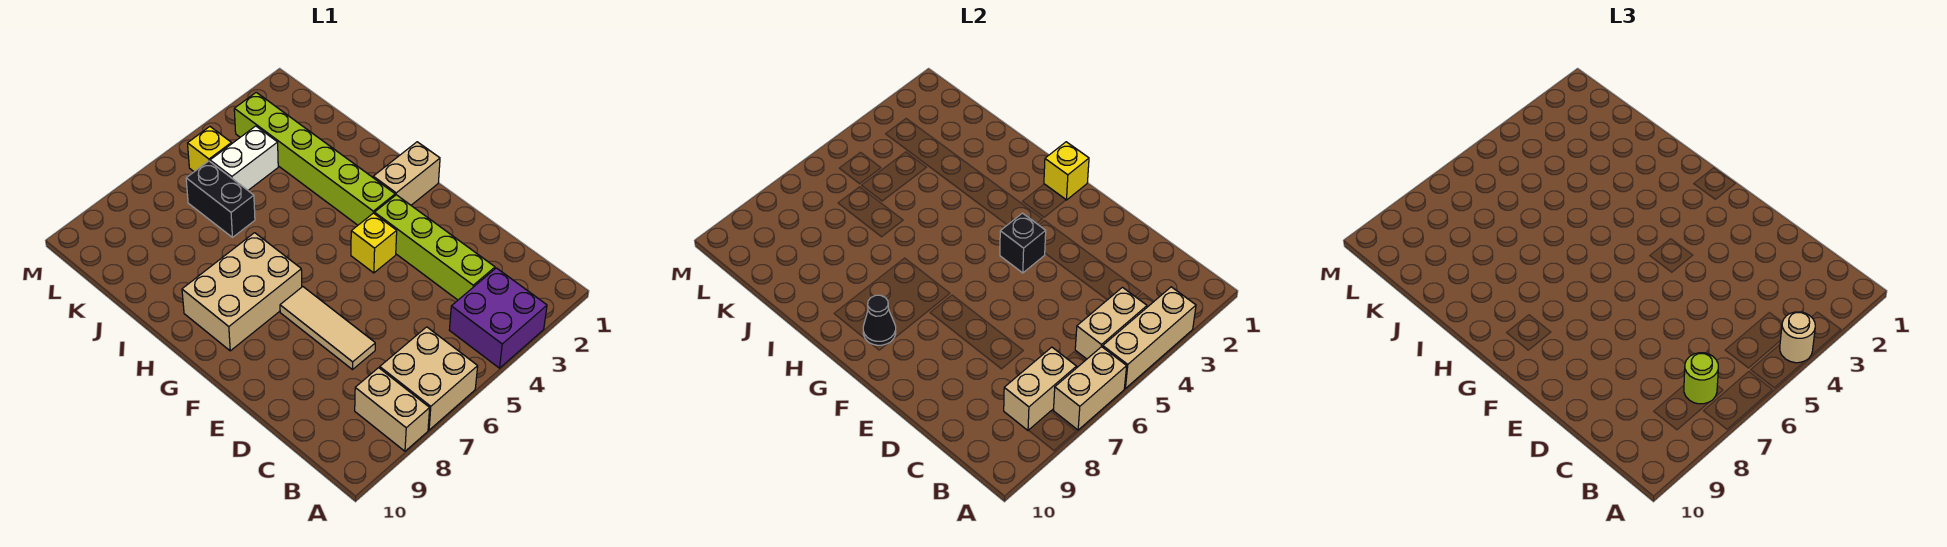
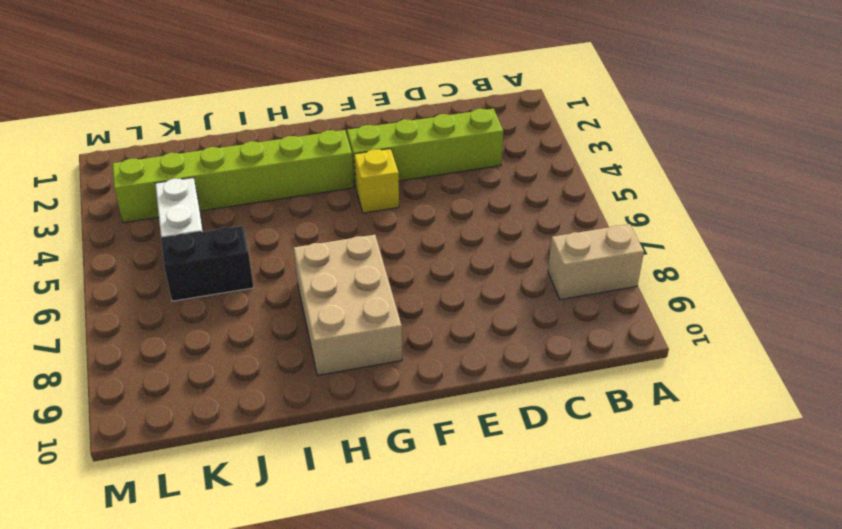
none -> purple brick A3:B4 level 1
none -> tan brick A6:B7 level 1
none -> tan tile D7:F7 level 1

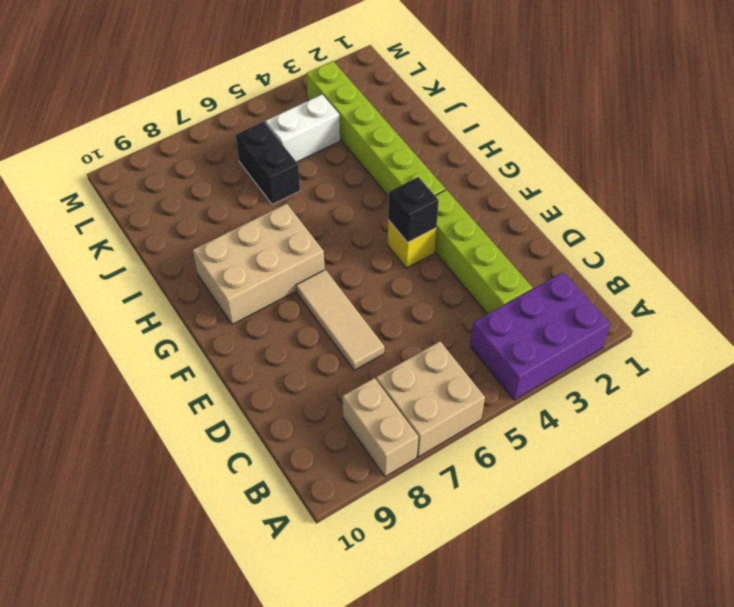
purple brick A2:B4 level 1 -> purple brick A3:B4 level 1
none -> tan brick G1:G2 level 1
none -> yellow brick L5 level 1
none -> tan brick A3:A5 level 2

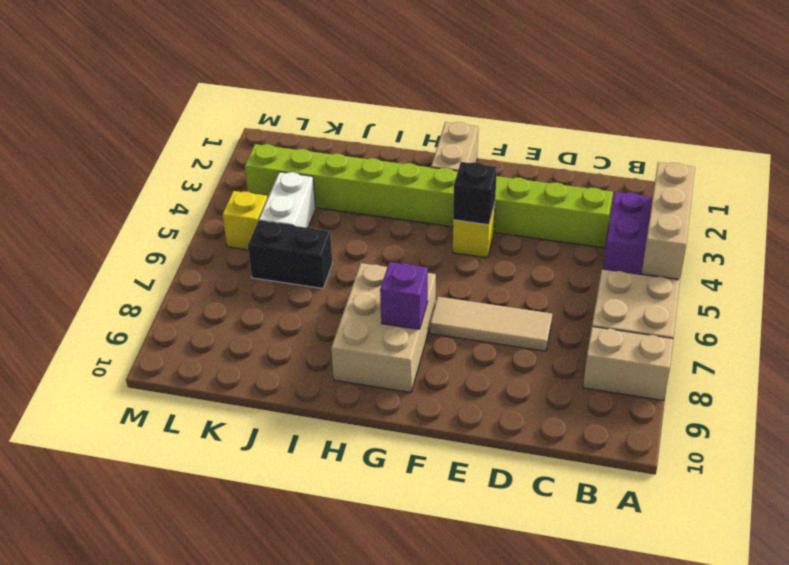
purple brick G8 level 2 -> none
none -> tan brick A6:A7 level 2
none -> tan brick B4:B5 level 2
none -> tan brick B7:B8 level 2

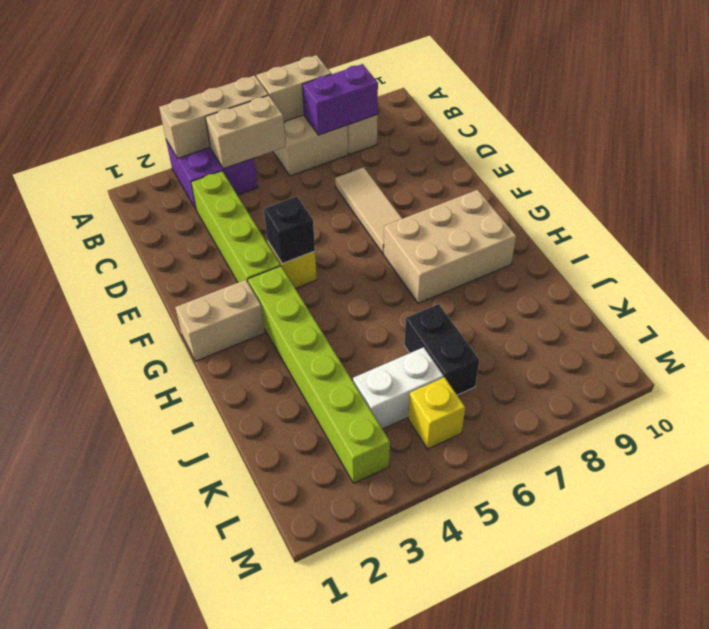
purple brick B7:B8 level 2 -> tan brick B7:B8 level 2
none -> yellow brick G1 level 2
none -> black cone G9 level 2
none -> tan round brick A4 level 3

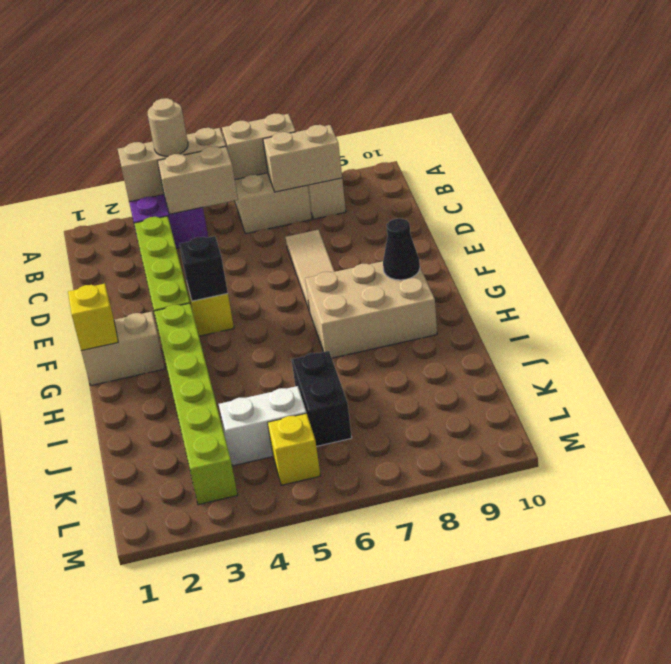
none -> lime round brick B7 level 3

